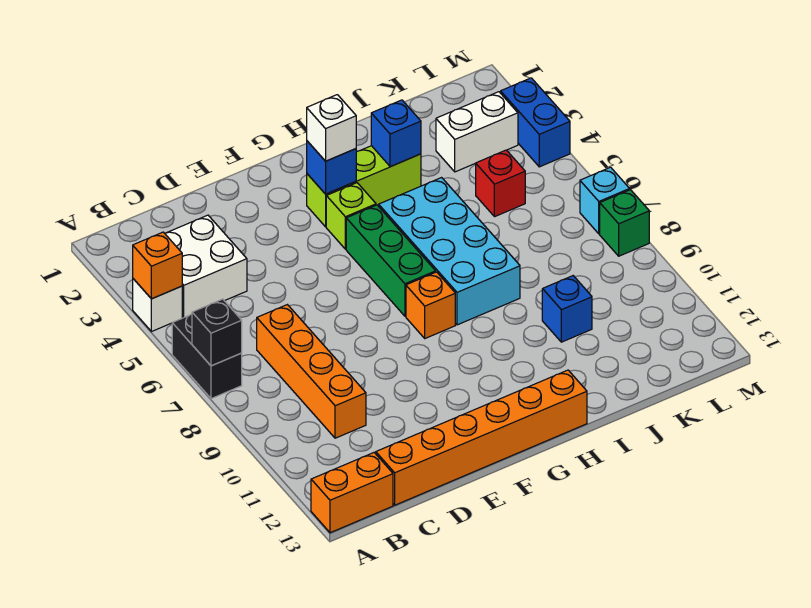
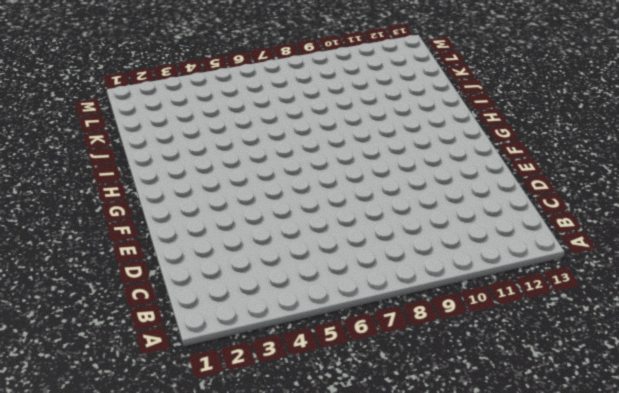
none -> white brick A4 level 1
none -> black brick A6:A7 level 1
none -> orange brick A13:B13 level 1

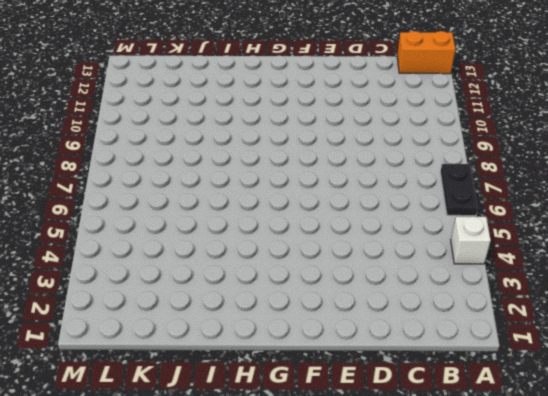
black plate A6:A7 level 1 -> black brick A6:A7 level 1
none -> white brick B3:C4 level 1
none -> orange brick C7:C10 level 1
none -> orange brick C13:H13 level 1

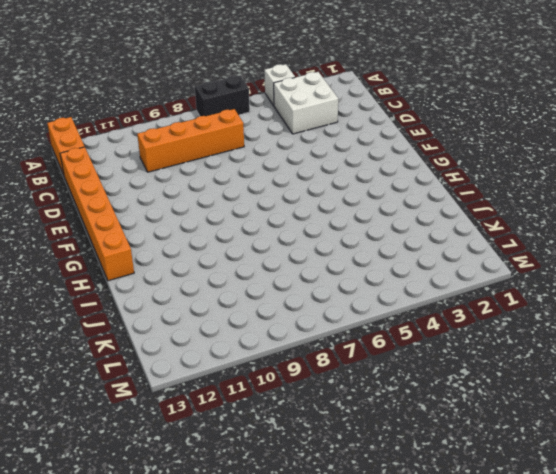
none -> lime brick G3:I3 level 1
none -> lime brick G4 level 1
none -> green brick G5:G7 level 1

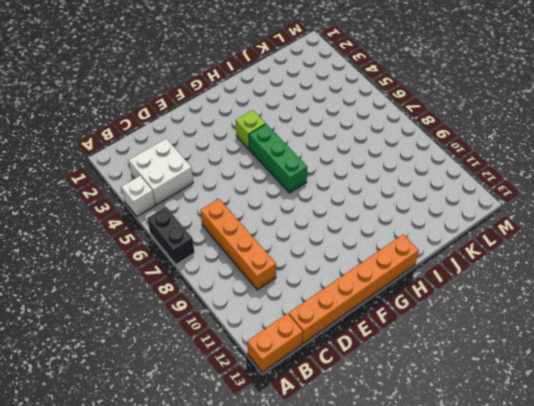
none -> lime brick G3:I3 level 1
none -> orange brick G8 level 1
none -> cyan brick H5:I8 level 1

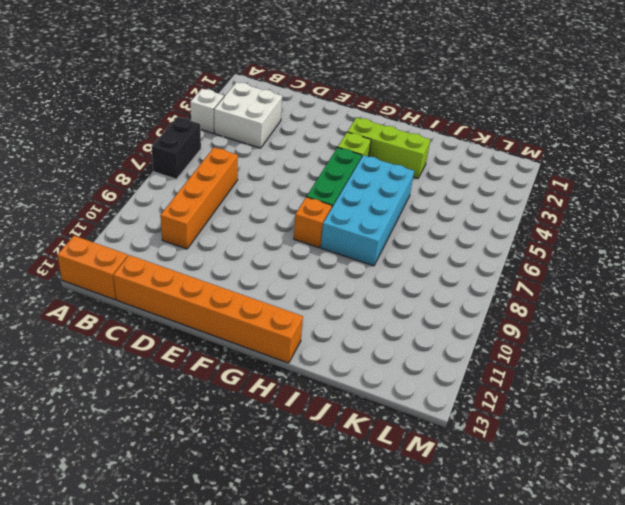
none -> blue brick J10 level 1
none -> white brick K3:L3 level 1
none -> red brick K5 level 1

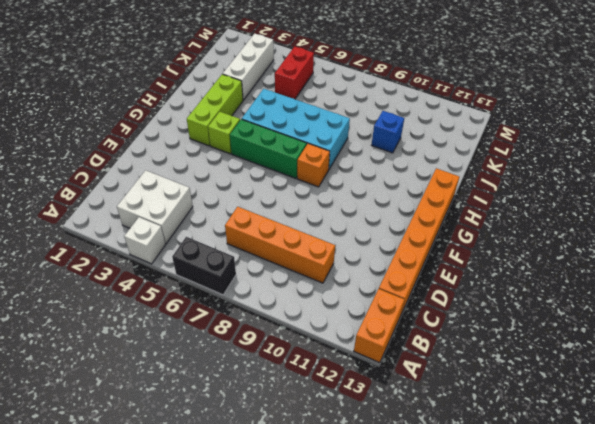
white brick J3:L3 level 1 -> white brick K3:L3 level 1
red brick K5:L5 level 1 -> red brick K5 level 1
none -> blue brick M3:M4 level 1
none -> cyan brick M7 level 1
none -> green brick M8 level 1

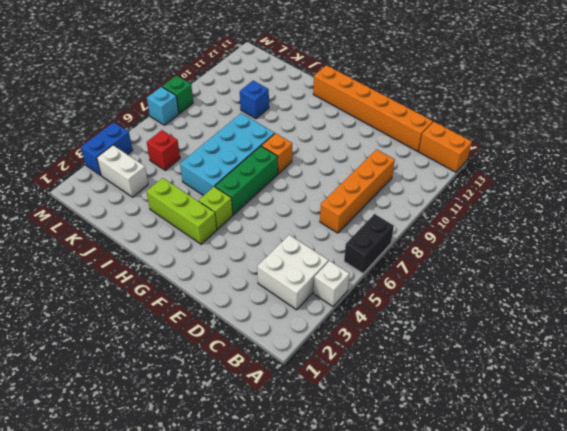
none -> orange brick A4 level 2
none -> black brick A7 level 2
none -> blue brick G3 level 2

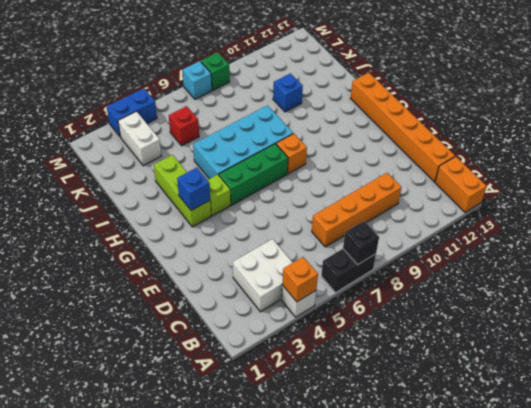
none -> blue brick I3 level 2
none -> white brick G3 level 3

